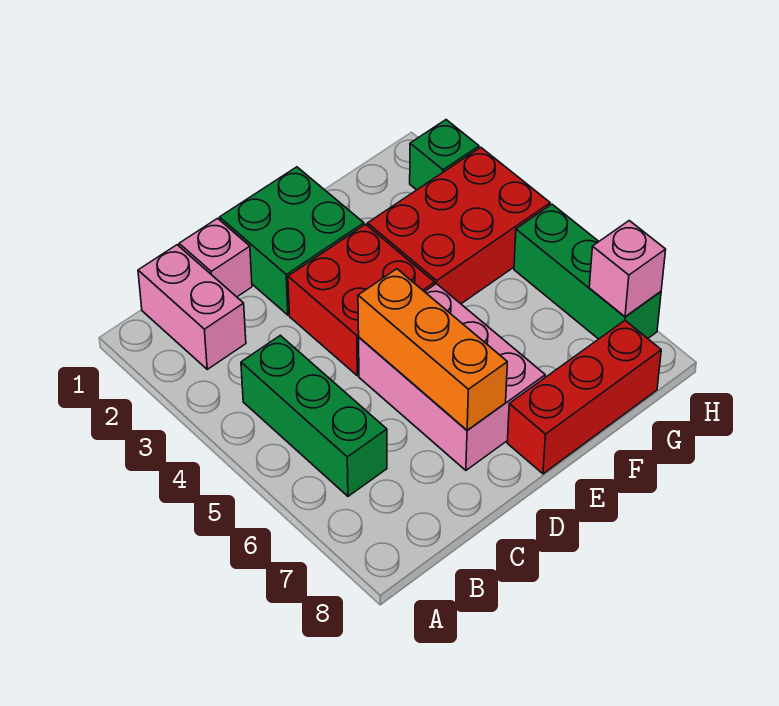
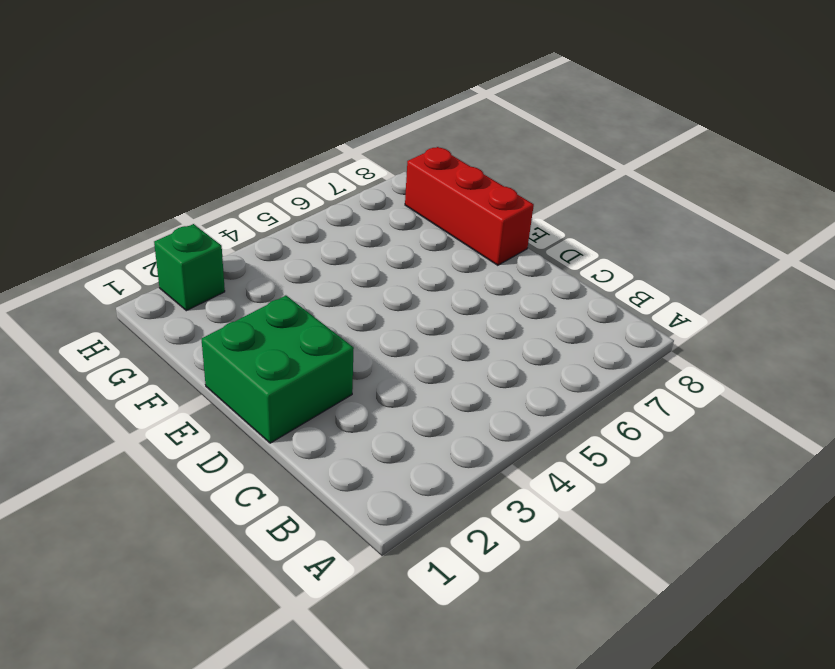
none -> pink brick B1:B2 level 1
none -> green brick B4:B6 level 1
none -> pink brick C1 level 1

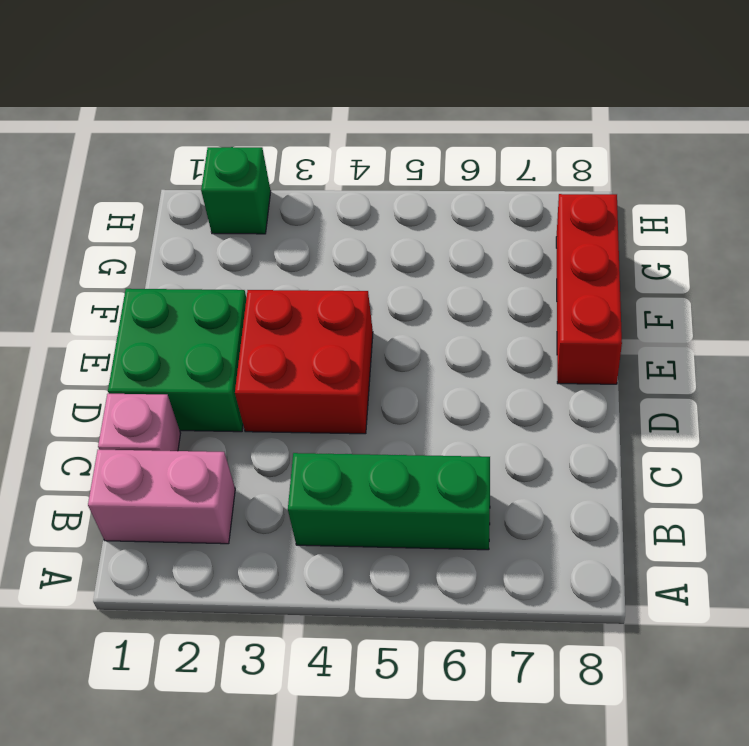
none -> pink brick D5:E7 level 1
none -> red brick F3:H4 level 1
none -> green brick H5:H7 level 1

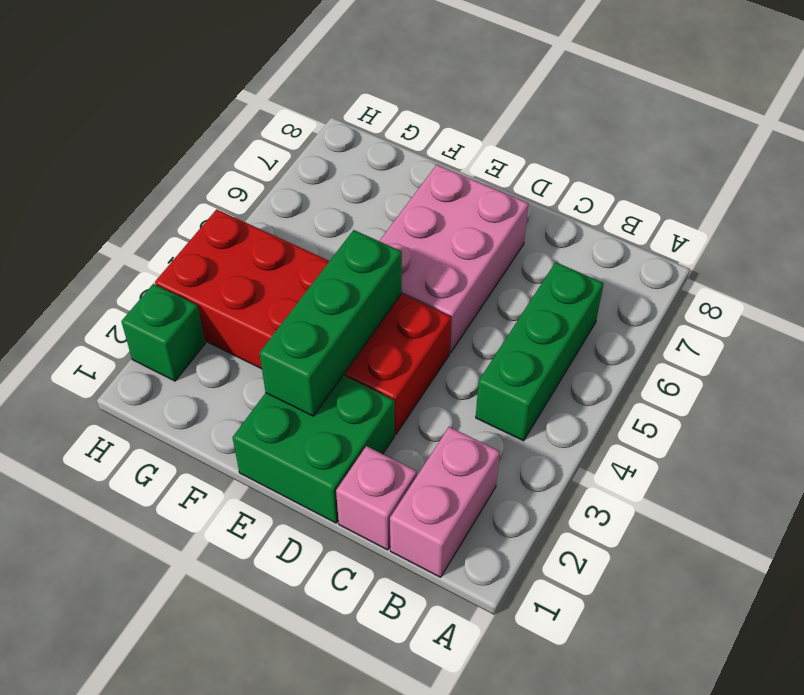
green brick E2:E4 level 2 -> green brick H5:H7 level 1
none -> red brick E8:G8 level 1
none -> orange brick D5:D7 level 2
none -> pink brick H7 level 2

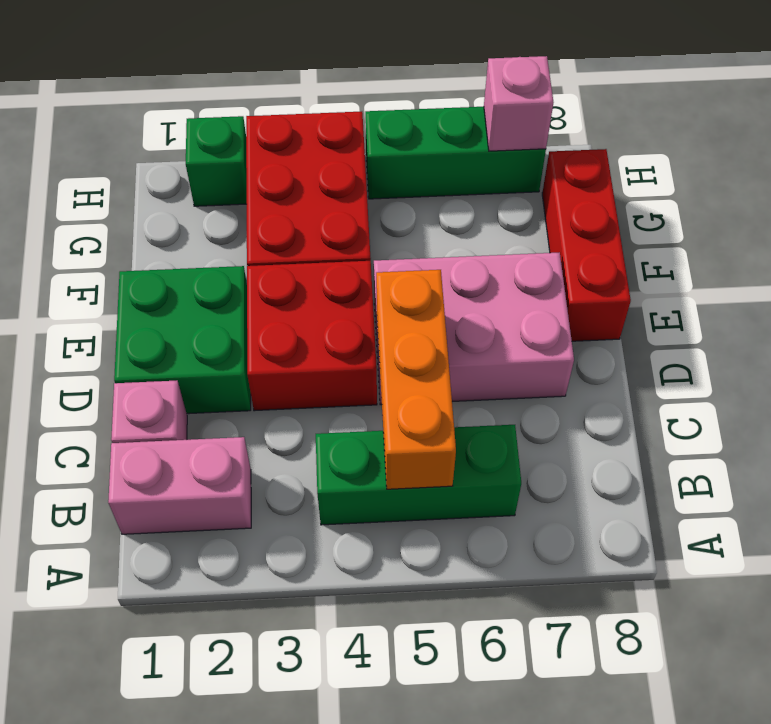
orange brick B5:D5 level 2 -> orange brick D5:D7 level 2

